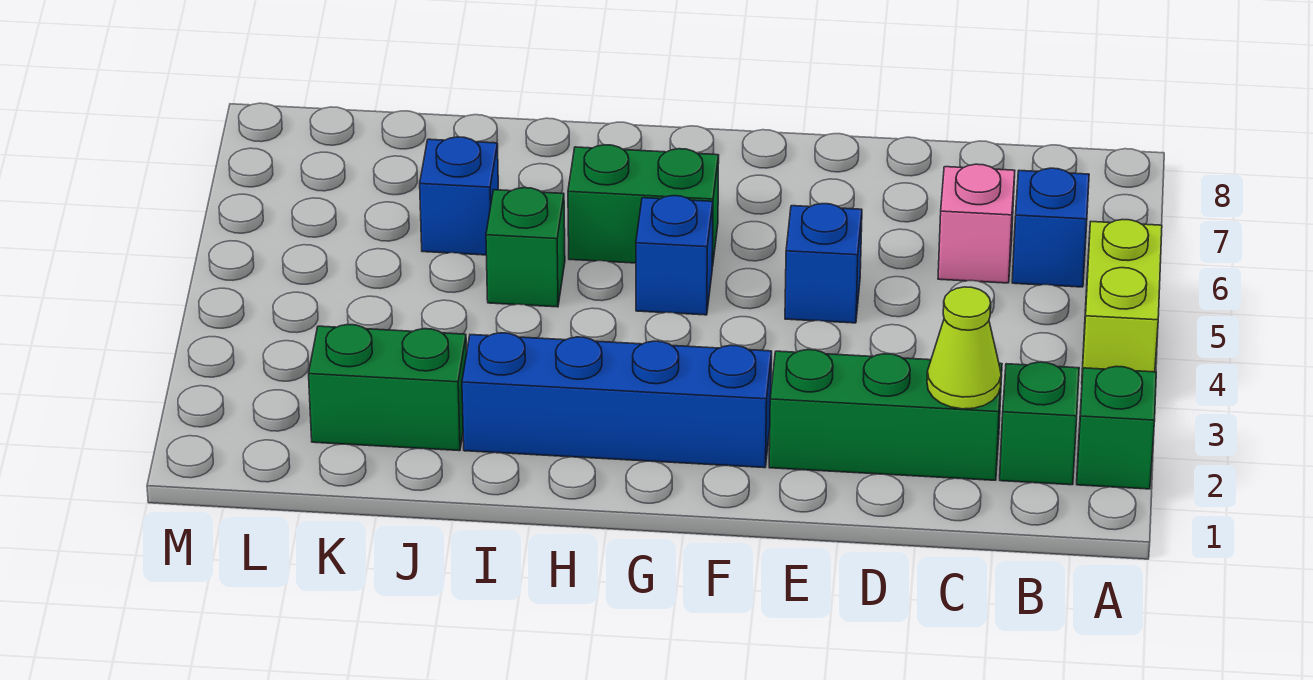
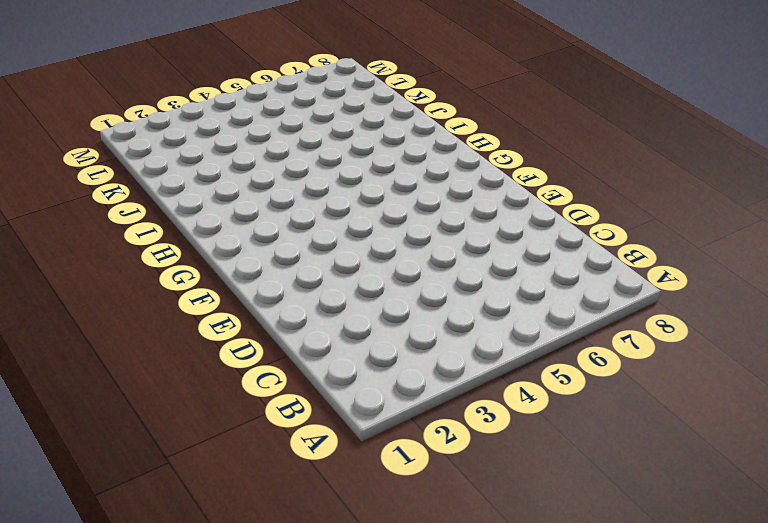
none -> green brick A2 level 1
none -> lime brick A4:A5 level 1
none -> green brick B2 level 1

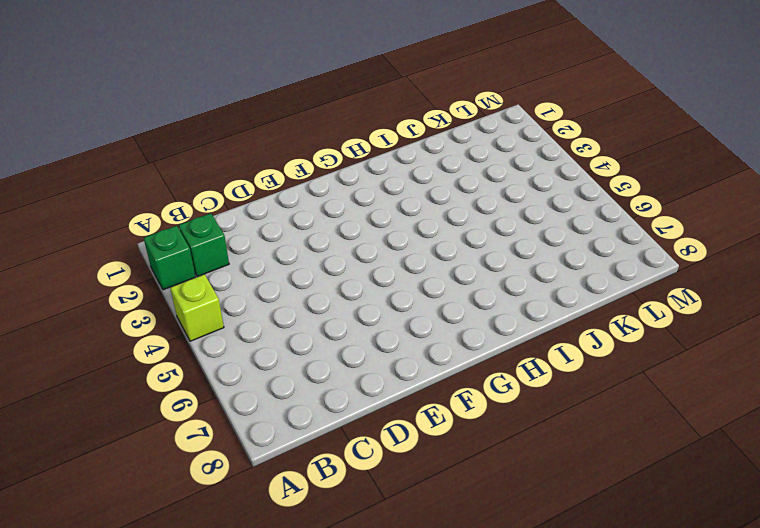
lime brick A4 level 1 -> lime brick A4:A5 level 1
none -> blue brick B6 level 1
none -> green brick C2:E2 level 1
none -> pink brick C6 level 1

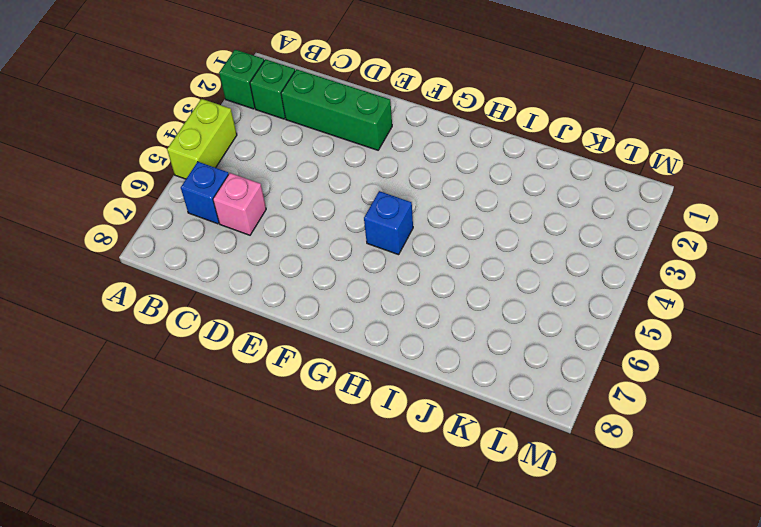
none -> blue brick E5 level 1
none -> blue brick F2:I2 level 1
none -> green brick G6:H6 level 1

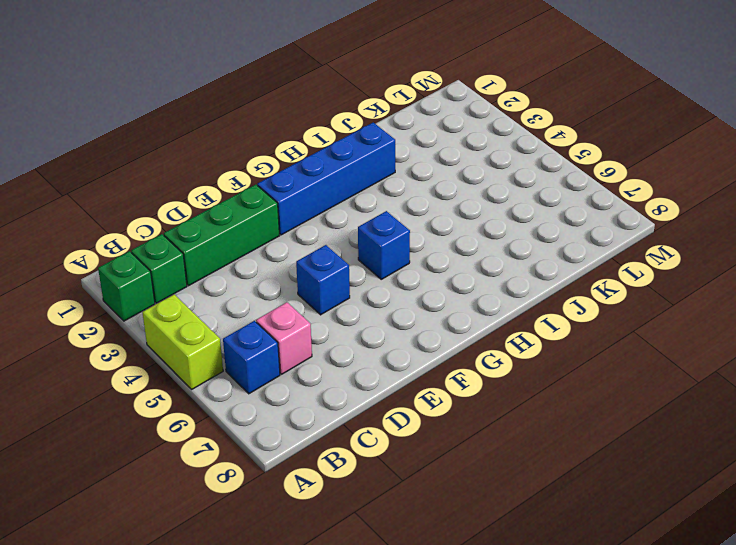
none -> green brick G6:H6 level 1
none -> green brick I5 level 1
none -> green brick J2:K2 level 1

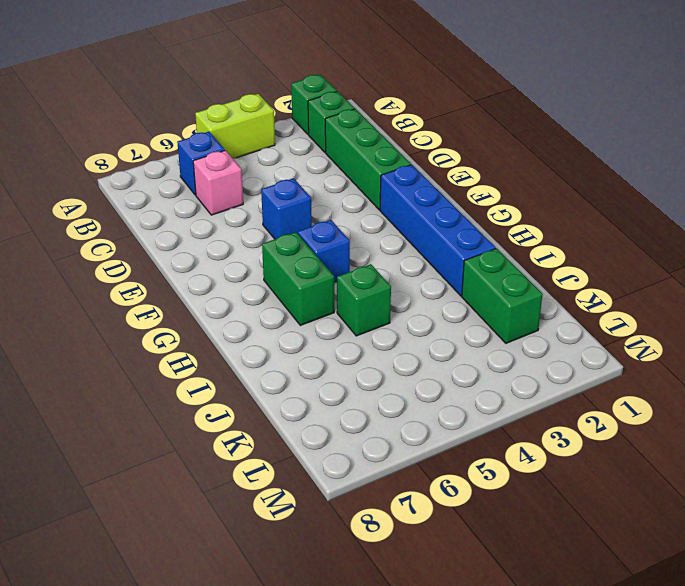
none -> blue brick J6 level 1
none -> lime cone C2 level 2

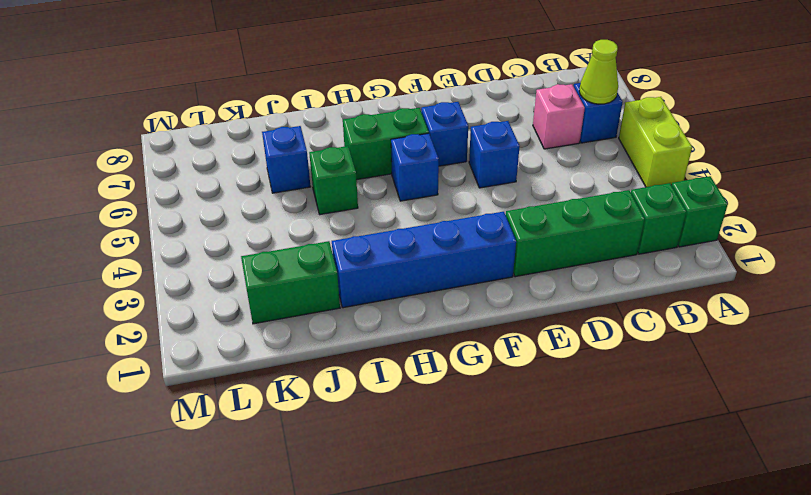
lime cone B6 level 2 -> lime cone C2 level 2
blue brick F6 level 1 -> none

